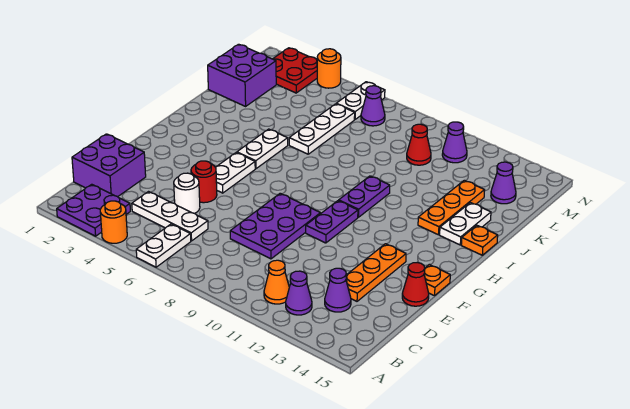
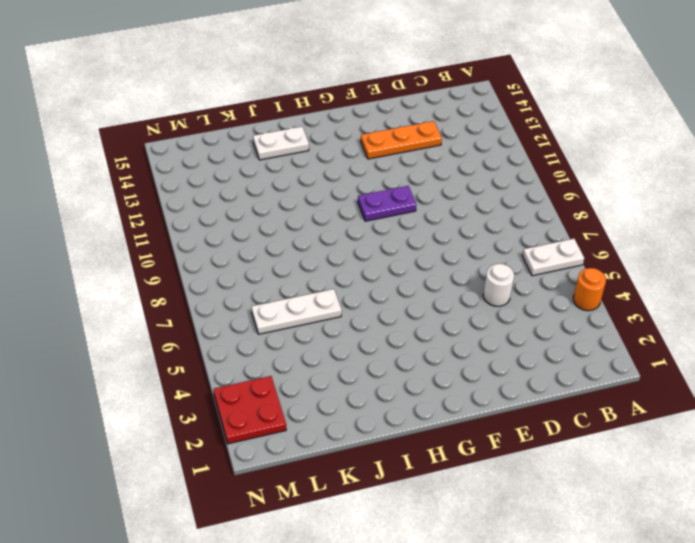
none -> purple plate A2:B3 level 1
none -> orange cone B11 level 1
none -> purple cone B12 level 1
none -> purple brick C1:D2 level 1

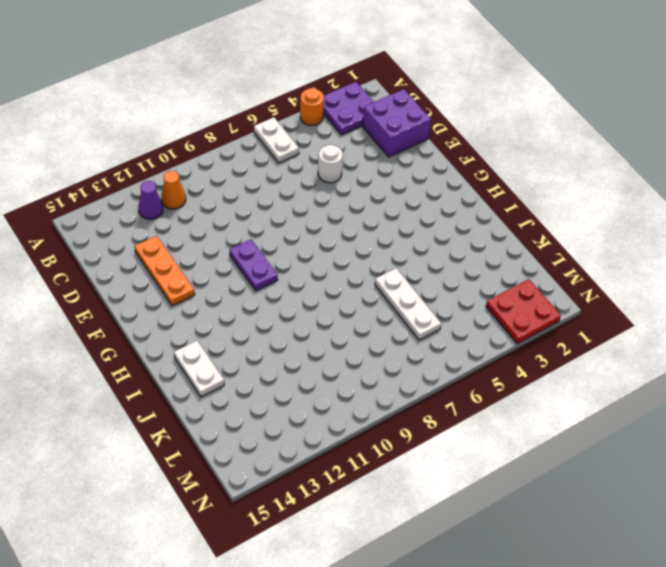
none -> white plate C4:C6 level 1
none -> purple cone C13 level 1
none -> purple plate D8:F9 level 1
none -> red round brick E5 level 1

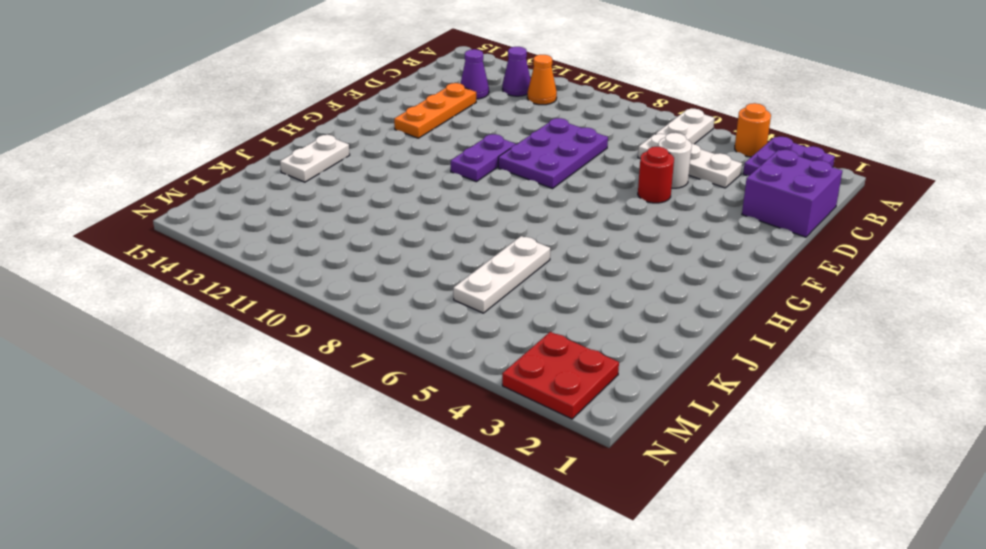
none -> red cone E15 level 1
none -> white plate F5:G5 level 1
none -> orange plate F15 level 1
none -> white plate H5:I5 level 1

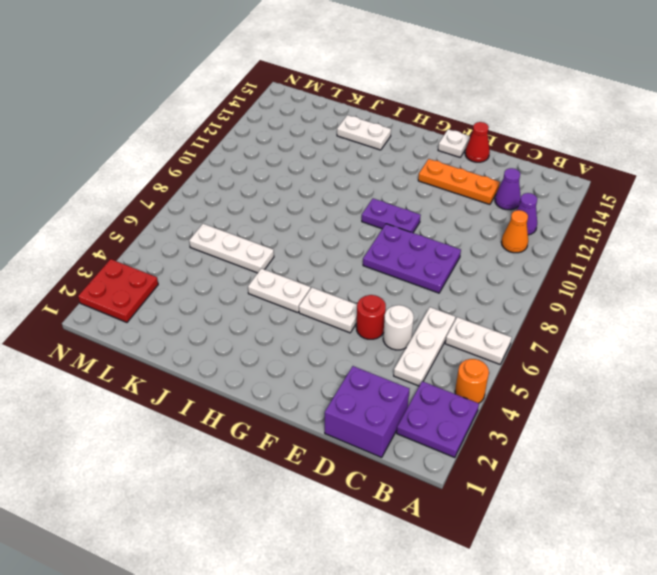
white plate F15 level 1 -> orange plate F15 level 1
none -> purple plate H10:I10 level 1
none -> orange plate I13:K13 level 1
none -> orange plate I15 level 1
none -> purple brick K1:L2 level 1

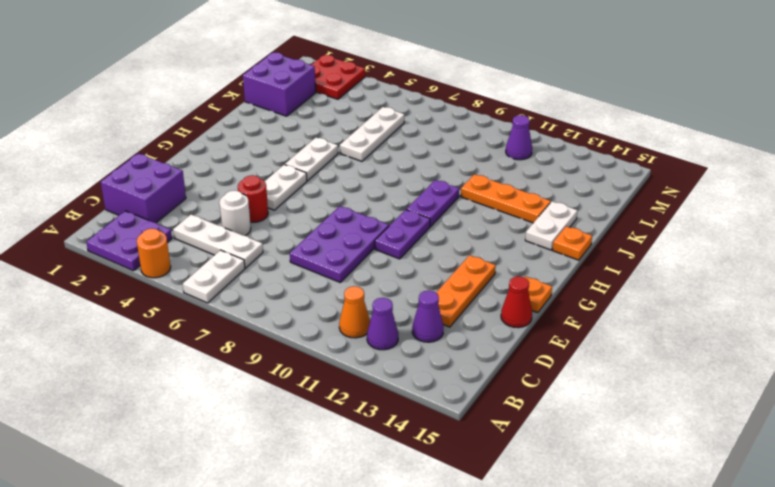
orange plate J11:J13 level 1 -> orange plate I13:K13 level 1
none -> red cone L10 level 1
none -> purple cone L14 level 1
none -> white plate M6:N6 level 1
none -> purple cone M7 level 1

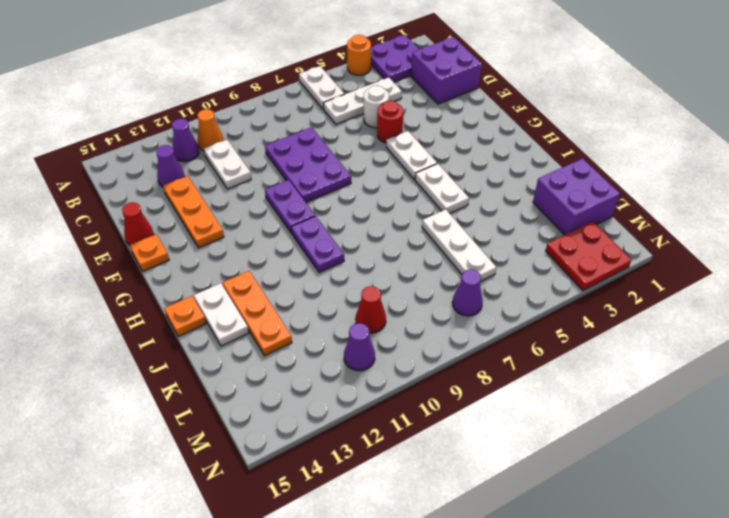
white plate C11:D11 level 1 -> white plate M6:N6 level 1
none -> purple cone L14 level 1
none -> orange round brick N4 level 1

